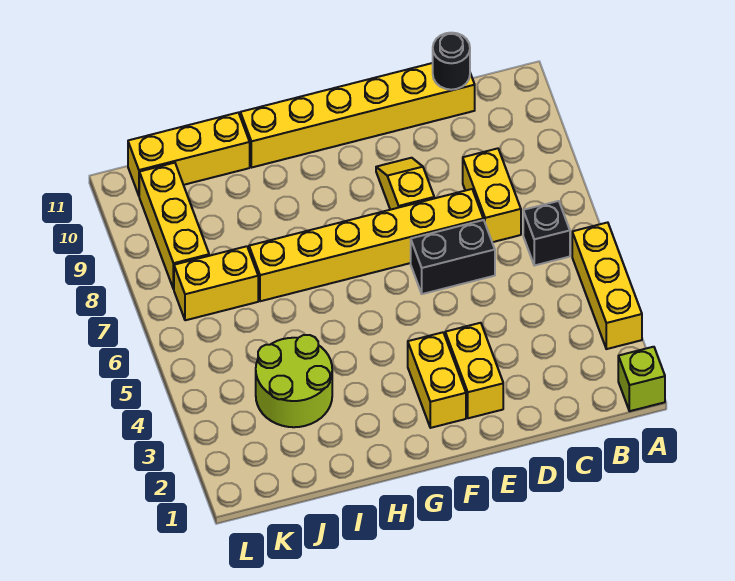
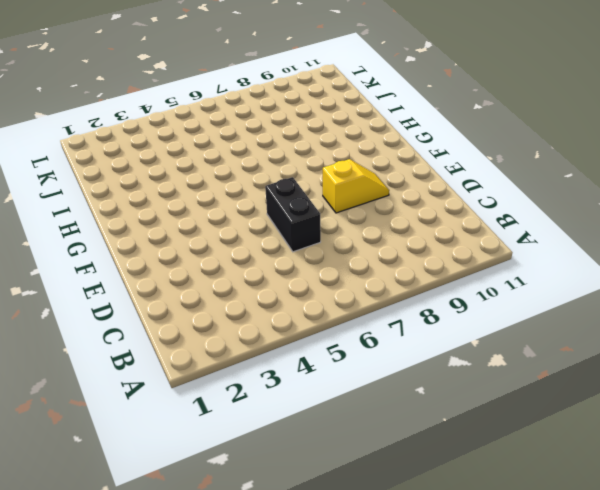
none -> lime brick A1 level 1
none -> yellow brick A3:A5 level 1
none -> black brick B6 level 1

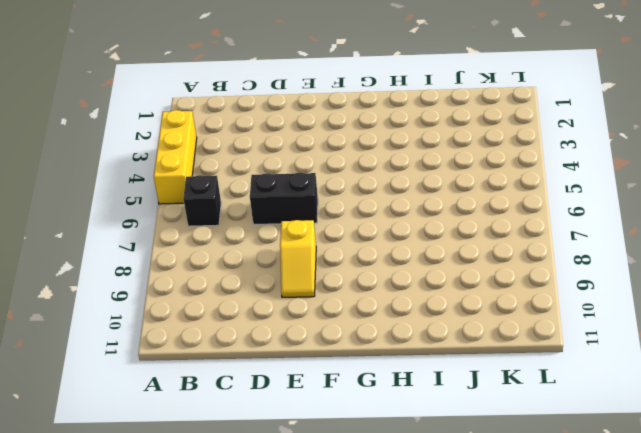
none -> lime brick A1 level 1
none -> yellow brick C7:C8 level 1
none -> yellow brick C11:H11 level 1

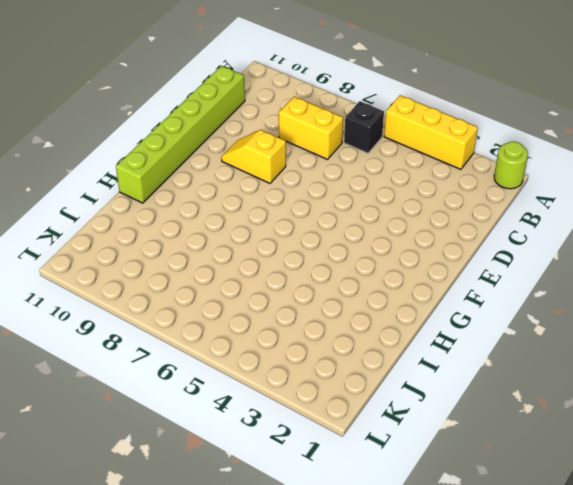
lime round brick A1 level 1 -> lime brick A1 level 1
lime brick C11:H11 level 1 -> yellow brick C11:H11 level 1
none -> black brick D6:E6 level 1
none -> yellow brick D7:I7 level 1
none -> yellow brick E2:E3 level 1

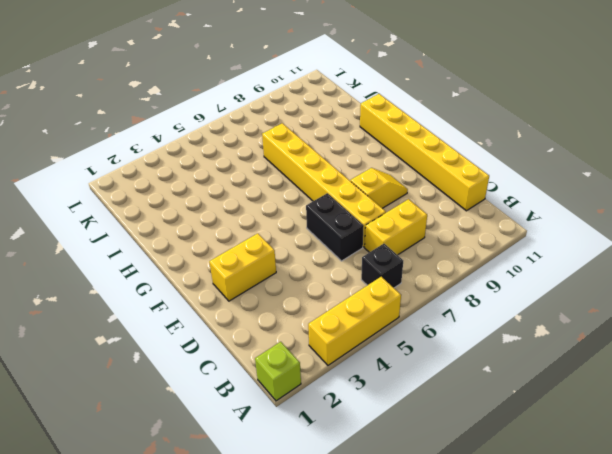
none -> yellow brick F2:F3 level 1
none -> lime round brick I3:J4 level 1
none -> yellow brick I11:K11 level 1

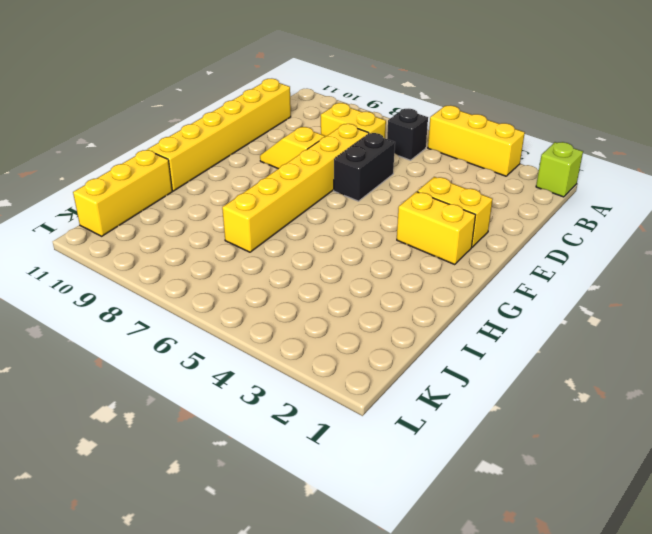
none -> lime round brick I3:J4 level 1
none -> yellow brick J7:K7 level 1
none -> yellow brick K8:K10 level 1

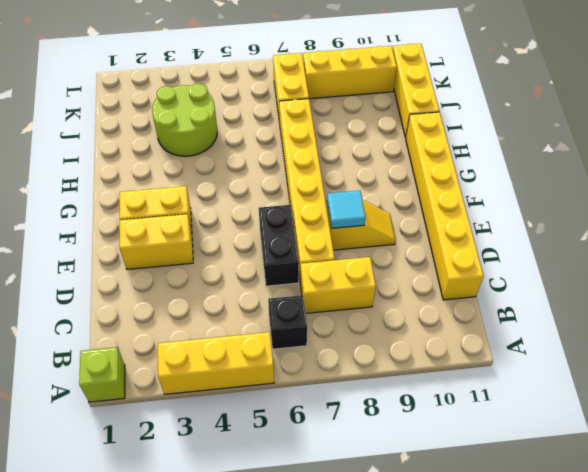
cyan tile E8 level 2 -> none
none -> black round brick C11 level 2

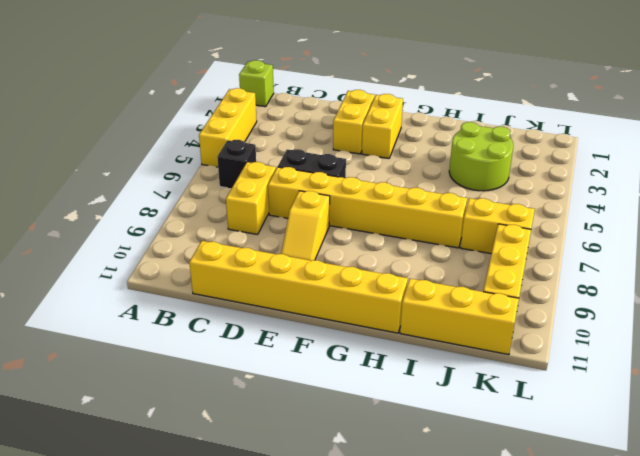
none -> black round brick C11 level 2

